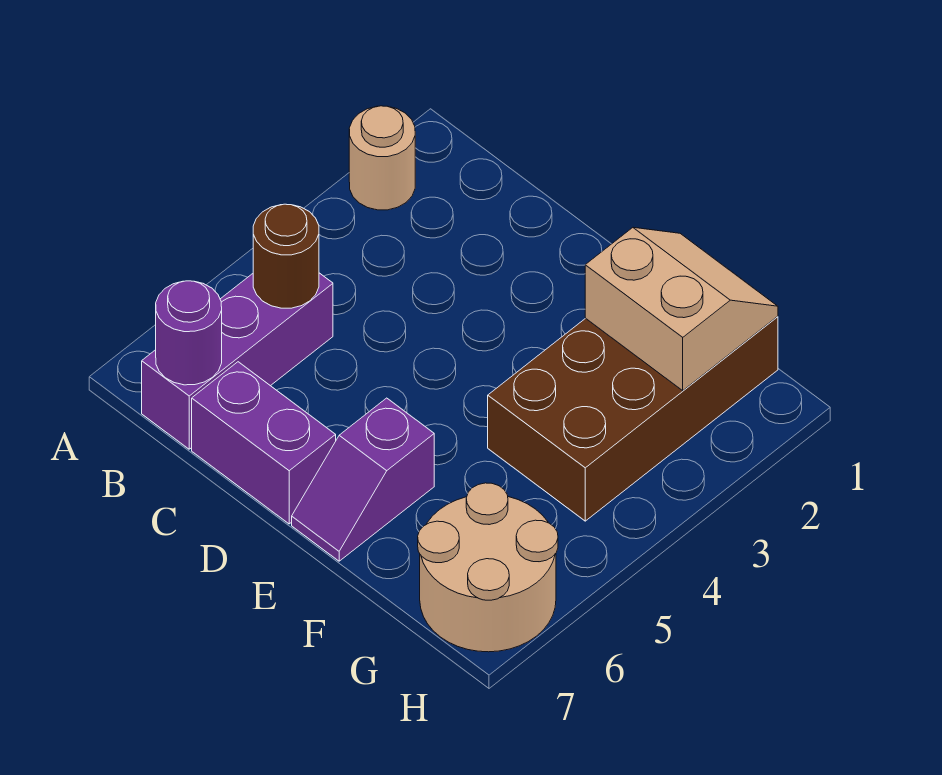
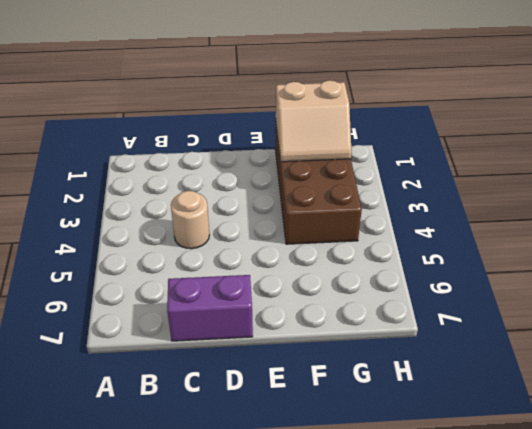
tan round brick C4 level 1 -> tan round brick A2 level 1
tan slope F1:G2 level 2 top 1 -> tan slope F1:G2 level 2 top 2
none -> purple brick B5:B7 level 1
none -> purple slope E6:E7 level 1 top 6

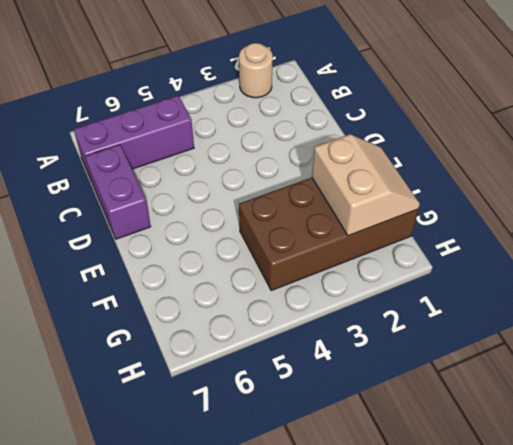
none -> purple slope E6:E7 level 1 top 6
none -> tan round brick G6:H7 level 1

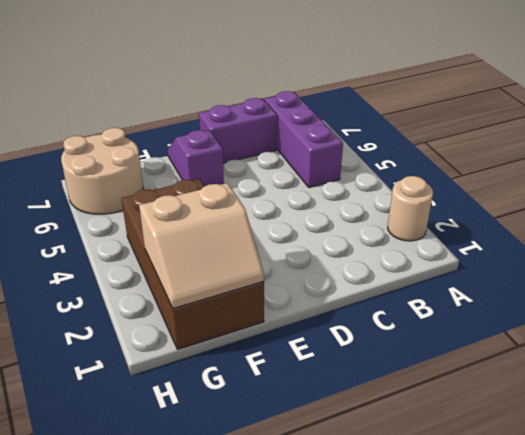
none -> brown round brick B5 level 2
none -> purple round brick B7 level 2

